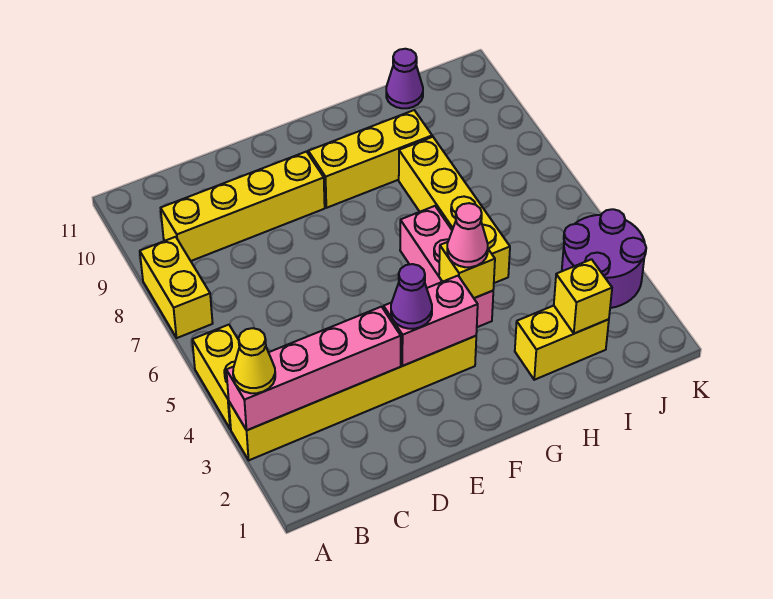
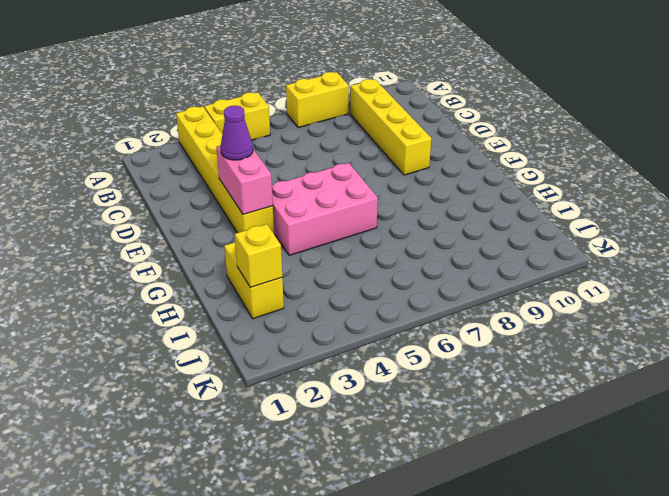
pink brick F4:G6 level 1 -> pink brick G4:G6 level 1
none -> yellow brick F9:H9 level 1
none -> yellow brick H5:H8 level 1
none -> purple cone I11 level 1

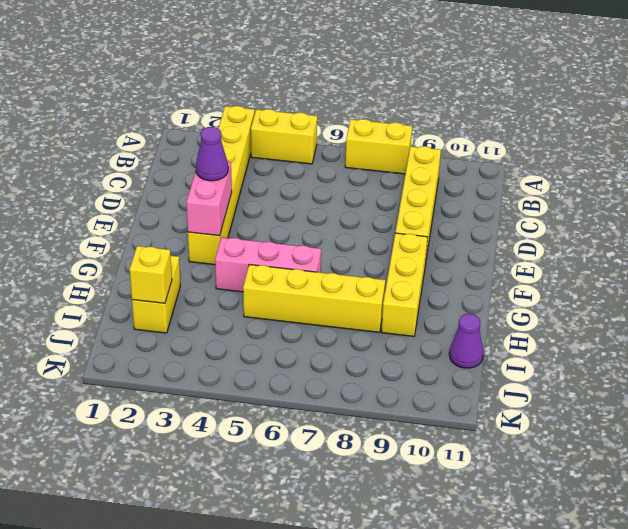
none -> purple round brick J3:K4 level 1
none -> pink brick A3:D3 level 2
none -> yellow brick G4 level 2

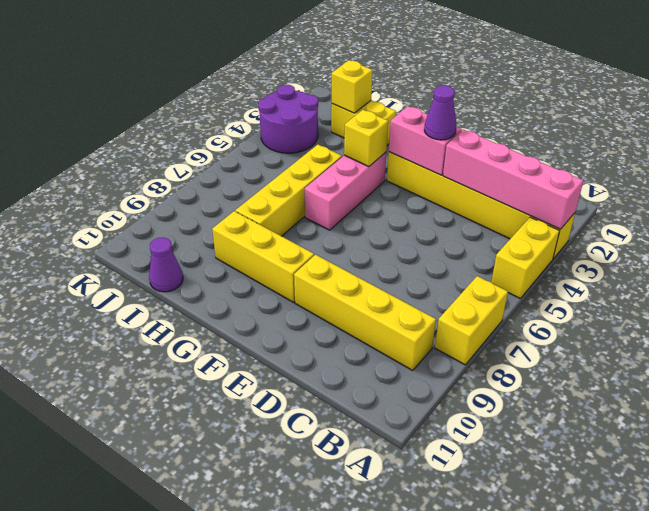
none -> yellow cone A3 level 3
none -> pink cone G4 level 3

